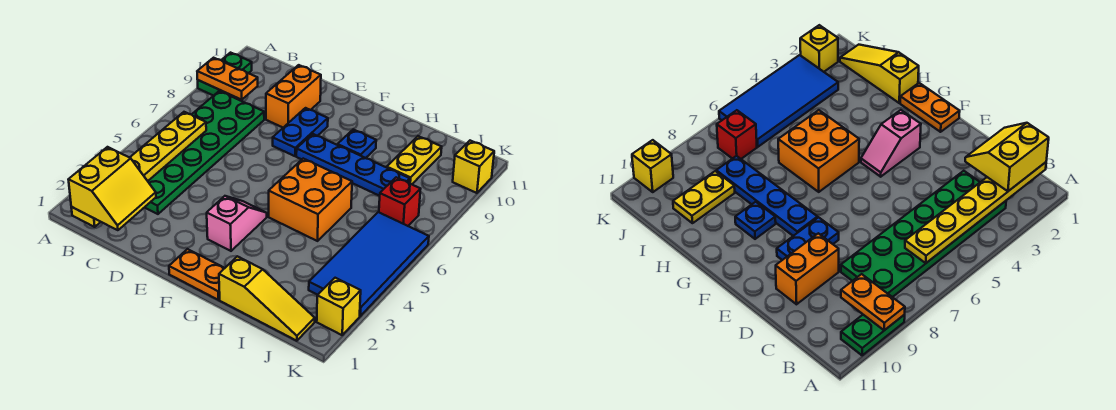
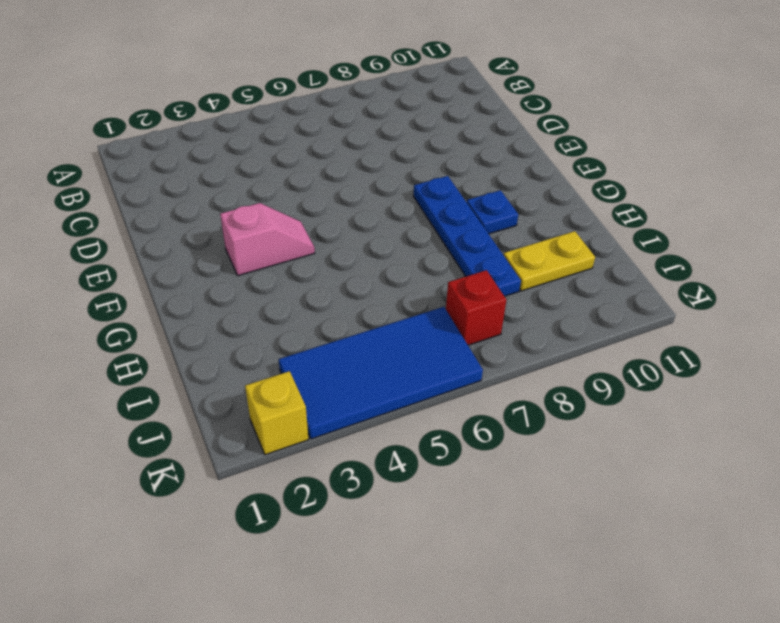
none -> green plate A9:A10 level 1
none -> green plate B3:C8 level 1
none -> orange brick D9:D10 level 1

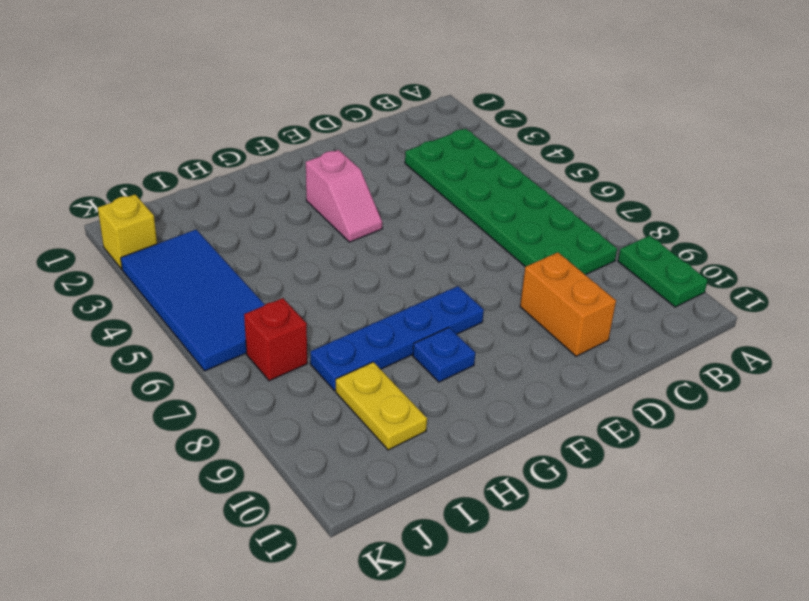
none -> blue plate E8:E9 level 1
none -> orange plate F1:G1 level 1
none -> orange brick G5:H6 level 1

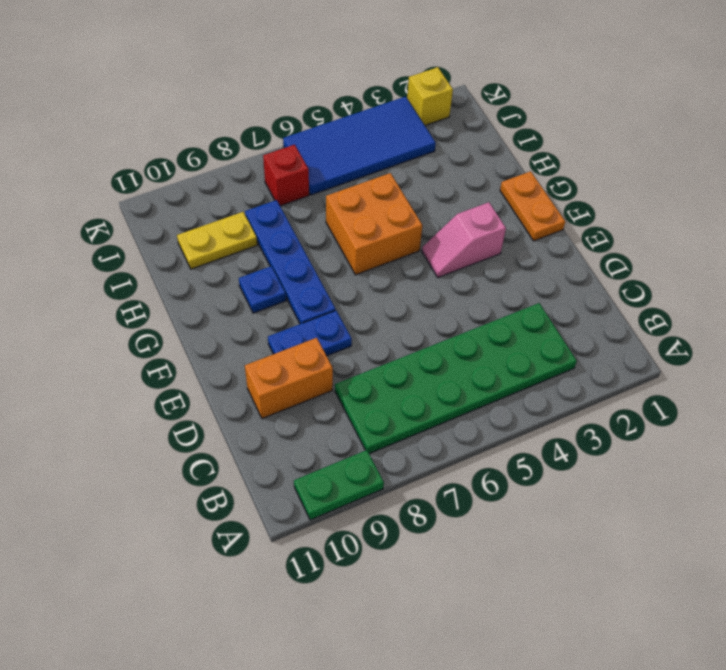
none -> yellow slope H1:J1 level 1 top H
none -> yellow brick K10 level 1
none -> orange plate A9:B9 level 2

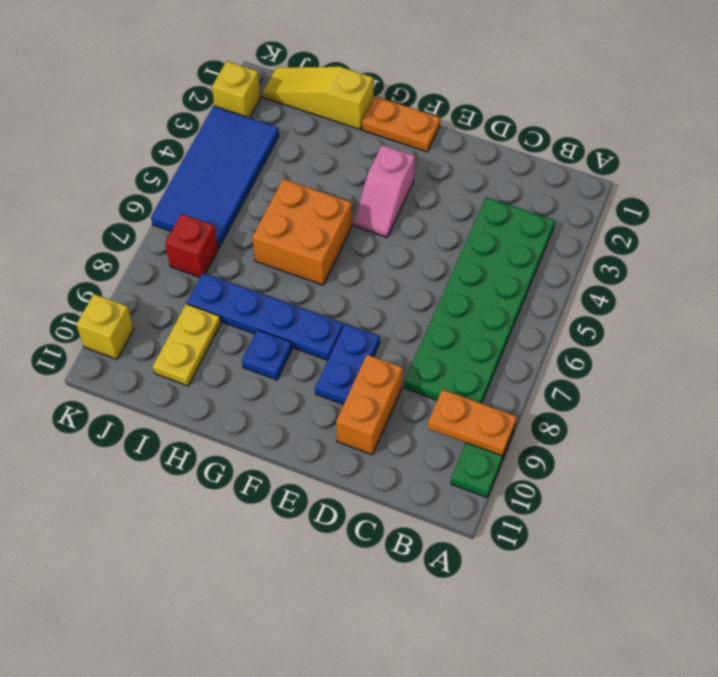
none -> yellow plate B1:B6 level 2
none -> yellow slope B1:C2 level 3 top B

